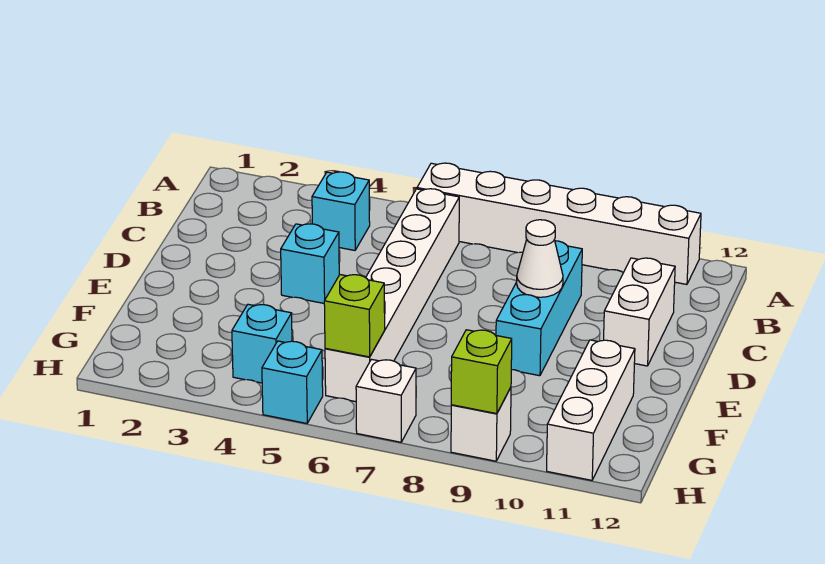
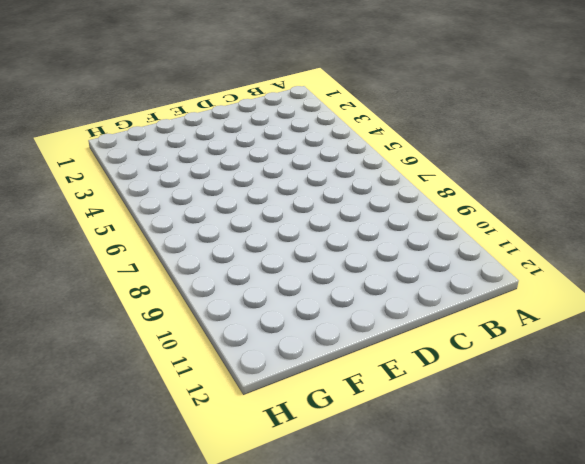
none -> white brick A6:A11 level 1
none -> cyan brick B4 level 1
none -> white brick B6:G6 level 1

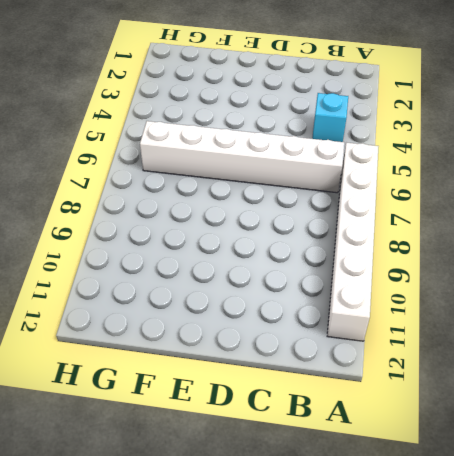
none -> cyan brick C9:E9 level 1
none -> white brick C11:D11 level 1
none -> cyan brick D4 level 1

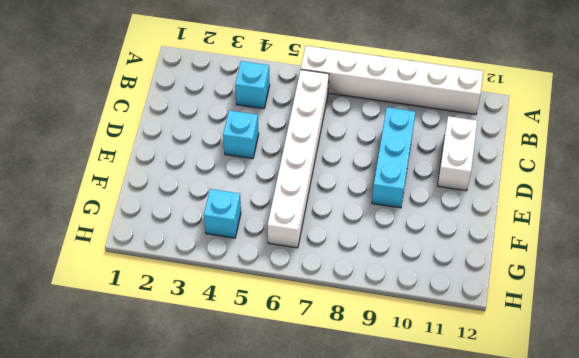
none -> white brick F11:H11 level 1
none -> cyan brick H5 level 1
none -> white brick H7 level 1

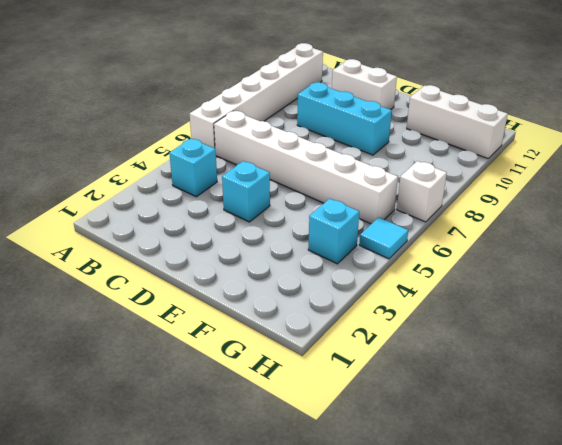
cyan tile H5 level 1 -> cyan brick H5 level 1
none -> white brick H9 level 1
none -> white cone D9 level 2
none -> lime brick G6 level 2

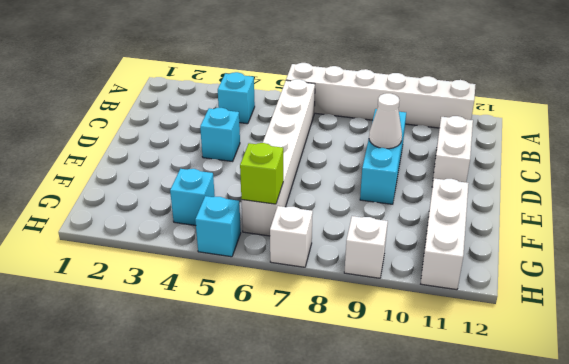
none -> lime brick H9 level 2

